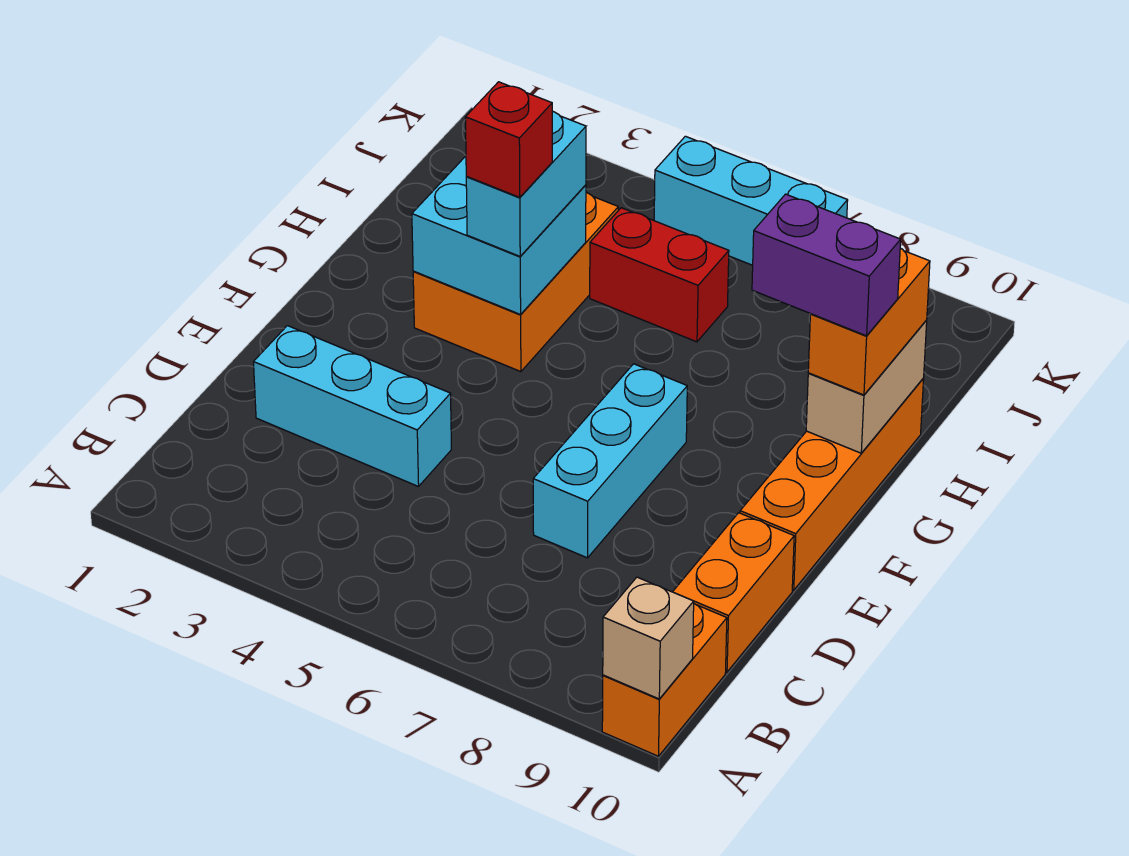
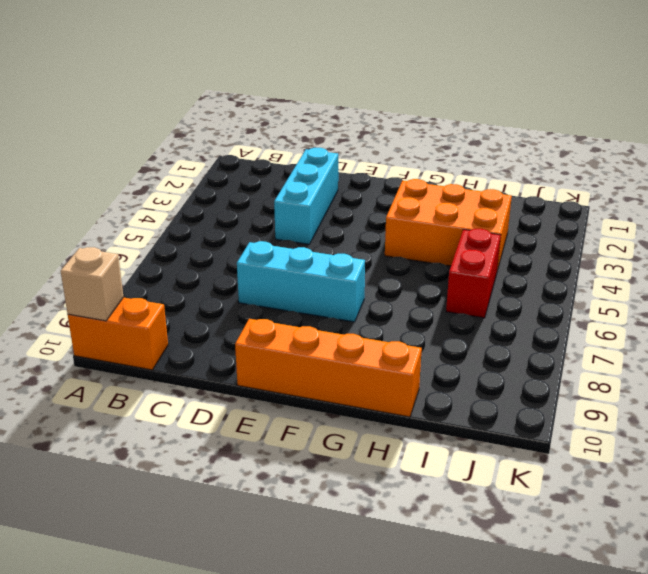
none -> orange brick C10:D10 level 1
none -> cyan brick K5:K7 level 1
none -> cyan brick G3:H4 level 2

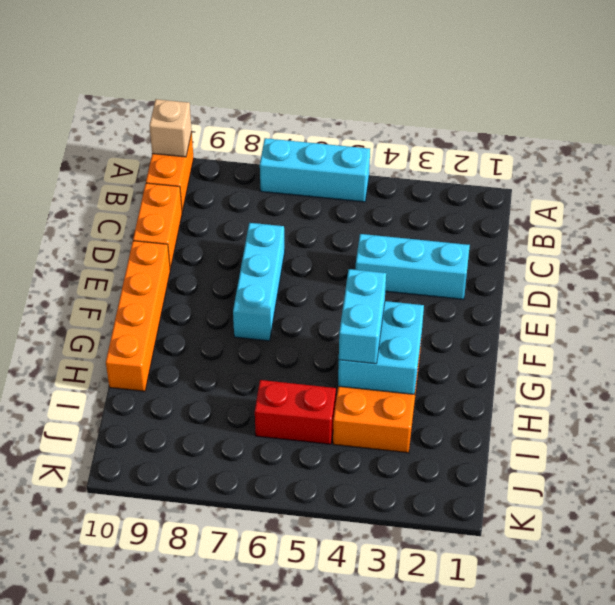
cyan brick A5:A7 level 1 -> cyan brick K5:K7 level 1
none -> tan brick G10:H10 level 2
none -> orange brick G10:H10 level 3
none -> red brick G4 level 4

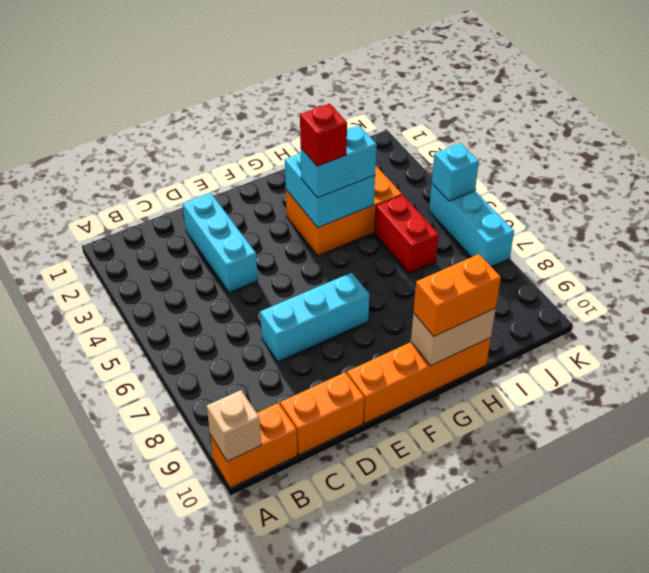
cyan brick K5 level 2 -> none
none -> purple brick G9:G10 level 4

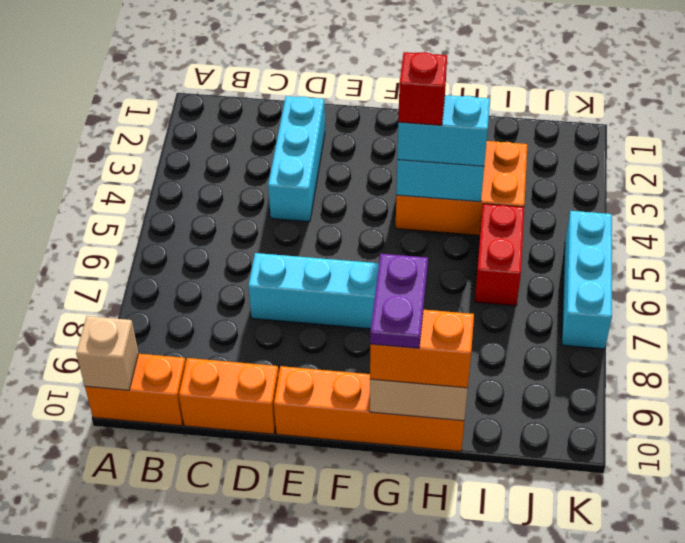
purple plate G9:G10 level 4 -> purple brick G9:G10 level 4

